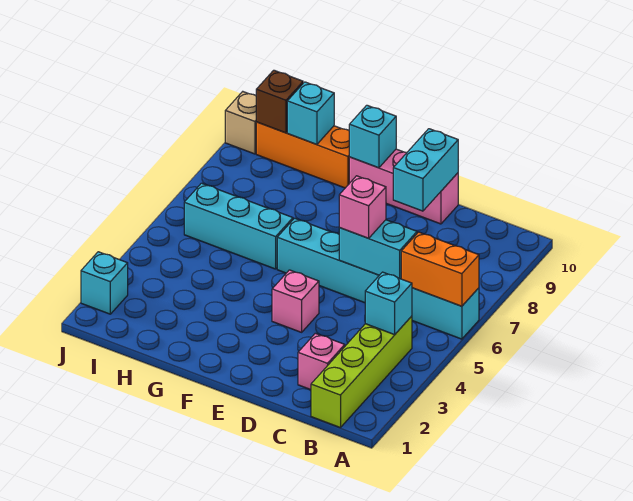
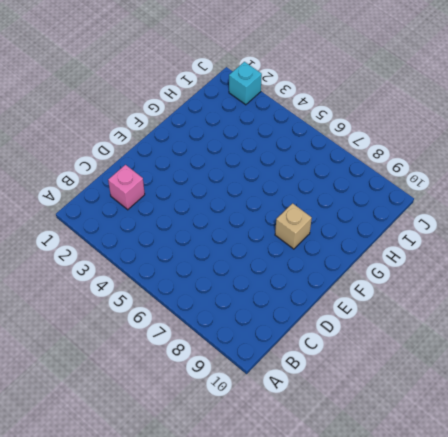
tan brick F8 level 1 -> tan brick J10 level 1
none -> cyan brick A6:F6 level 1
none -> lime brick B1:B4 level 1
none -> pink brick D10:F10 level 1

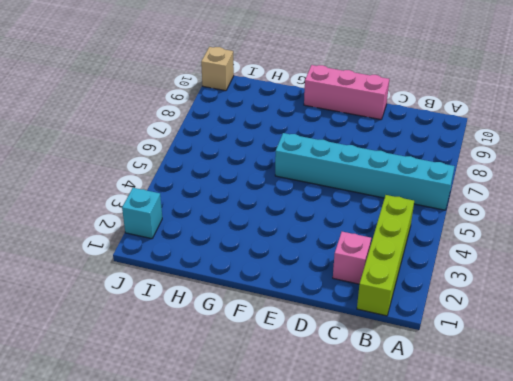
none -> pink brick E4 level 1
none -> cyan brick G6:I6 level 1
none -> orange brick G10:I10 level 1

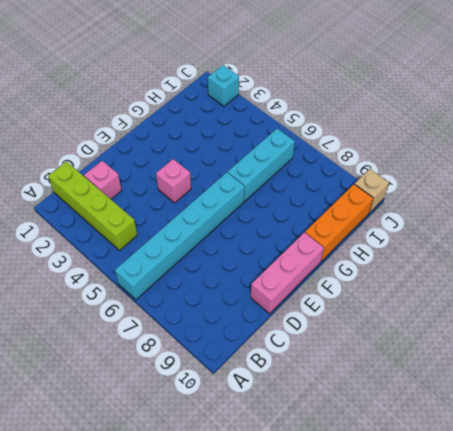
none -> orange brick A6:B6 level 2
none -> cyan brick B4 level 2
none -> cyan brick C6:D6 level 2

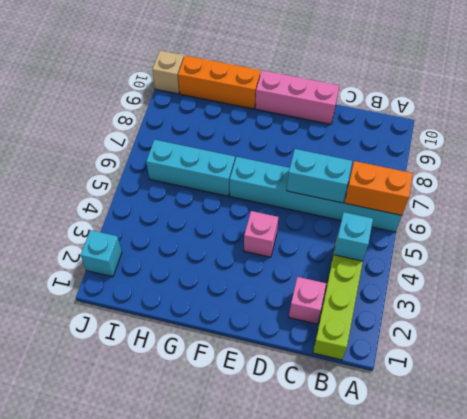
none -> cyan brick D9:D10 level 2
none -> cyan brick F10 level 2
none -> cyan brick H10 level 2

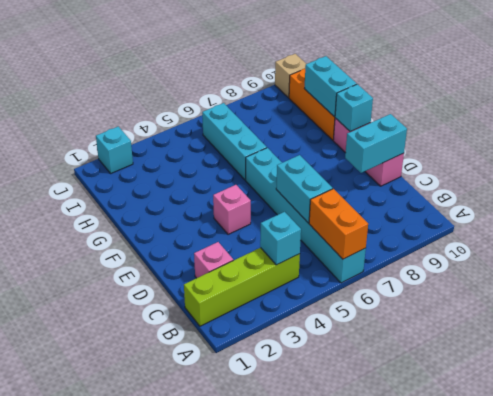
cyan brick G10:H10 level 2 -> cyan brick H10 level 2
none -> brown brick I10 level 2
none -> pink brick D6 level 3

